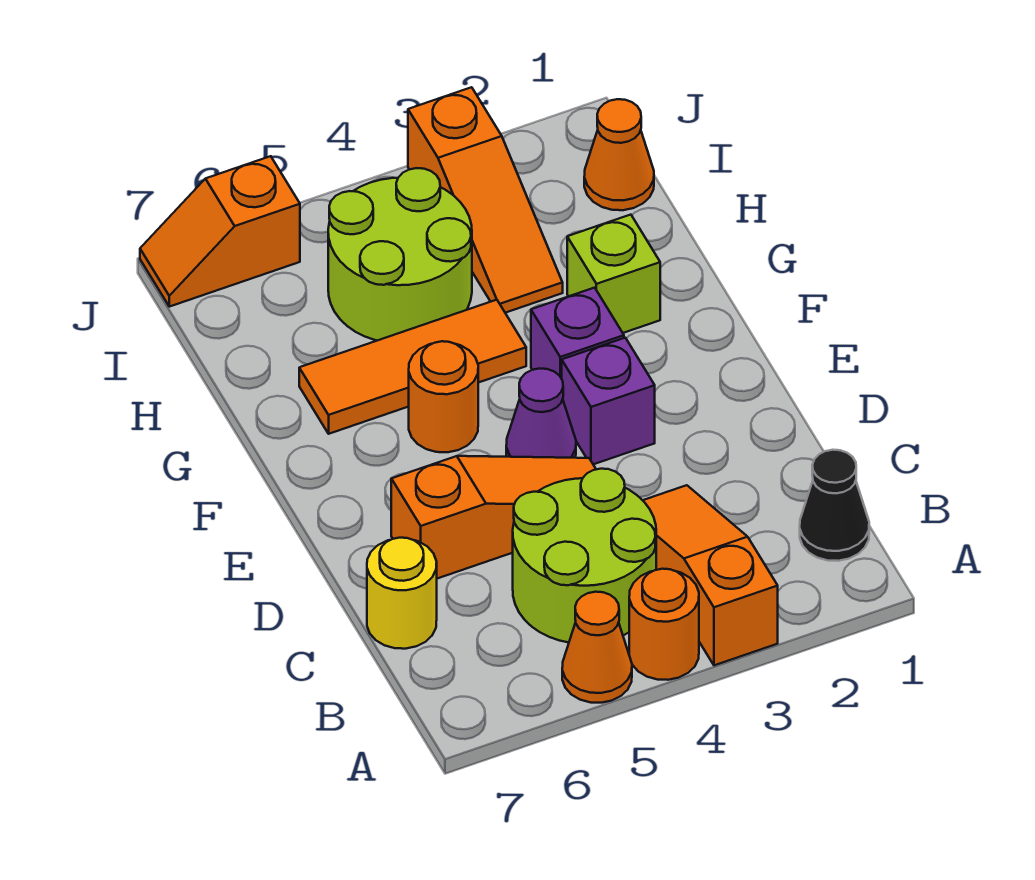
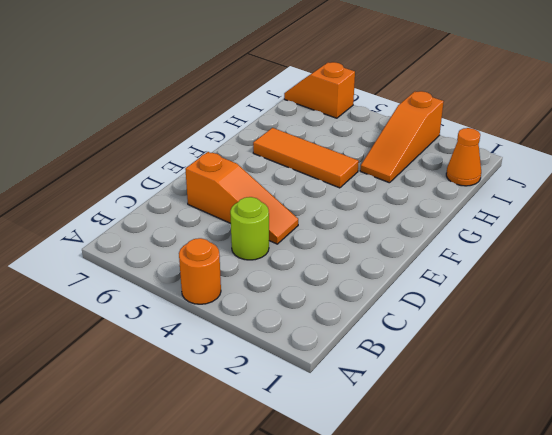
lime round brick C4 level 1 -> lime round brick B4:C5 level 1
none -> orange slope A3:C3 level 1 top A
none -> orange cone A5 level 1
none -> black cone B1 level 1

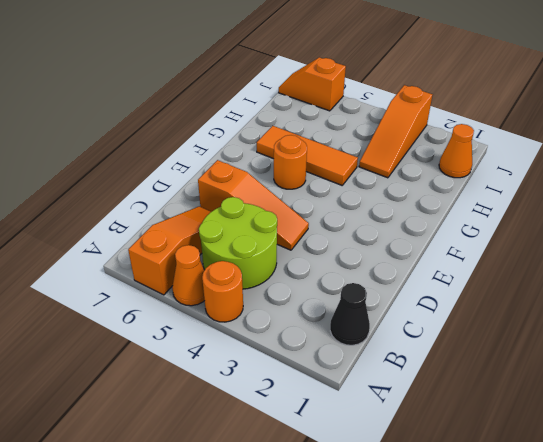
orange slope A6:C6 level 1 top A -> orange slope A3:C3 level 1 top A
none -> yellow round brick C7 level 1
none -> purple brick E3 level 1
none -> purple cone E4 level 1

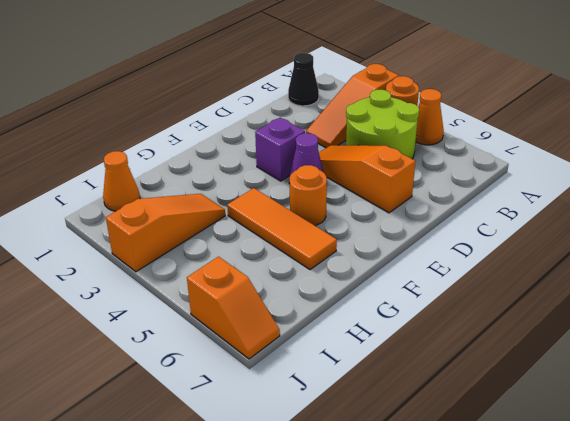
none -> yellow round brick C7 level 1
none -> purple brick F3 level 1
none -> lime brick G2 level 1

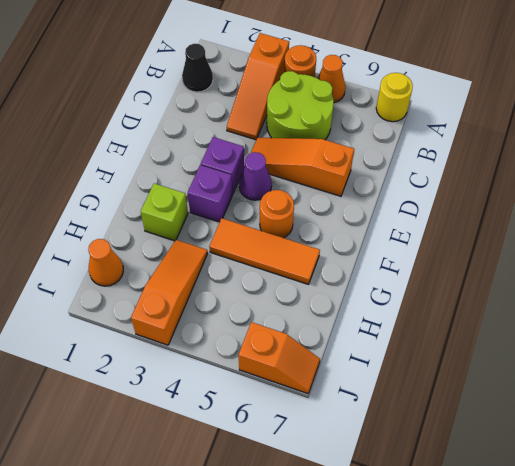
yellow round brick A7 level 1 -> yellow round brick C7 level 1
none -> lime round brick H4:I5 level 1

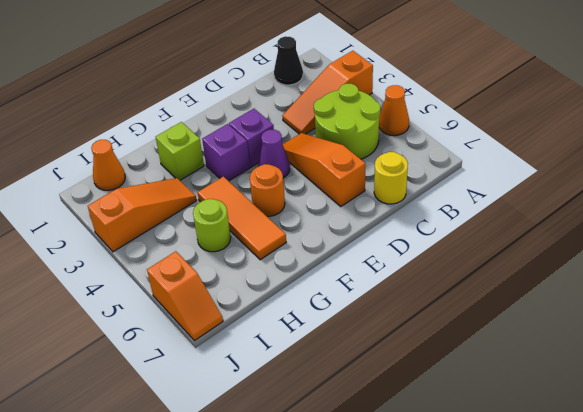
lime round brick H5 level 1 -> lime round brick H4:I5 level 1
none -> orange round brick A4 level 1

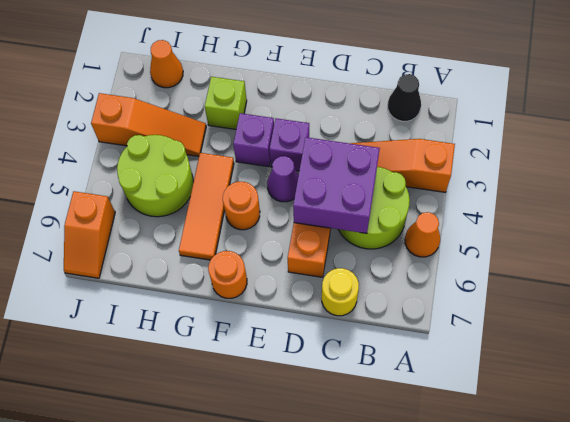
purple brick C4:D5 level 2 -> none
orange round brick F7 level 1 -> orange round brick A4 level 1

